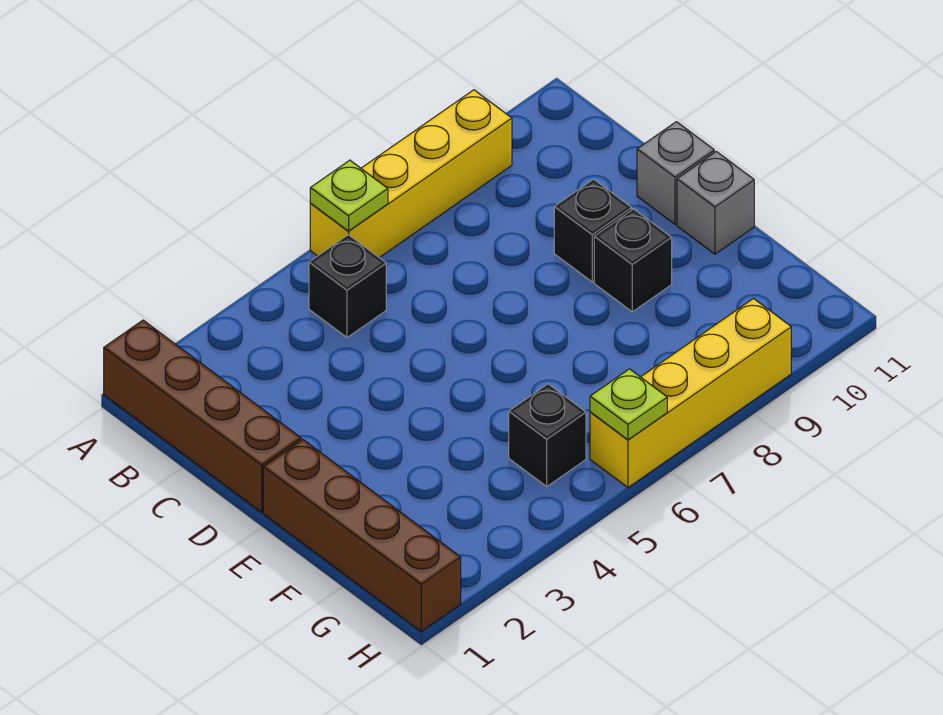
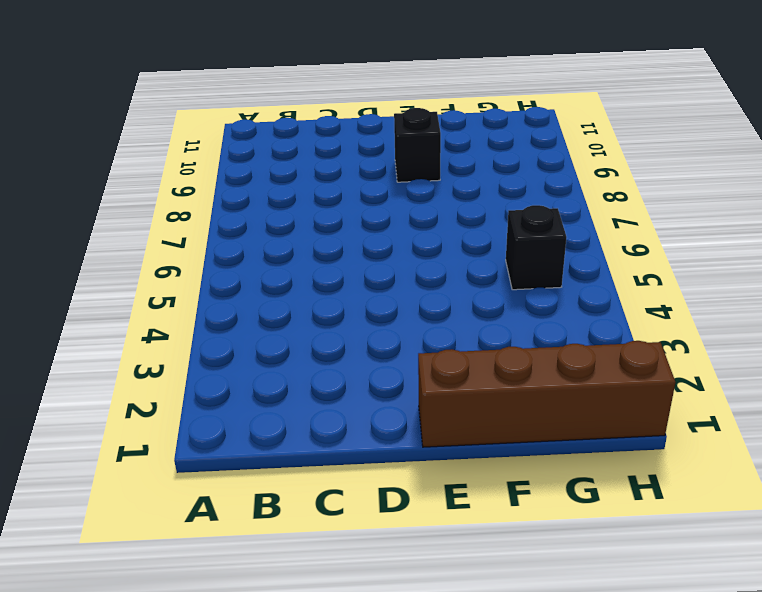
none -> brown brick A1:D1 level 1
none -> yellow brick A6:A9 level 1
none -> black brick B5 level 1

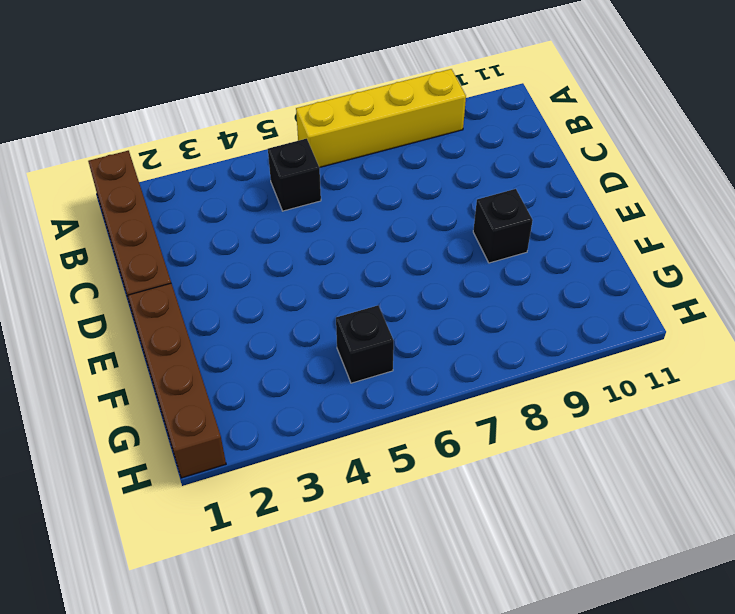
none -> black brick D9 level 1
none -> grey brick D11 level 1
none -> grey brick E11 level 1

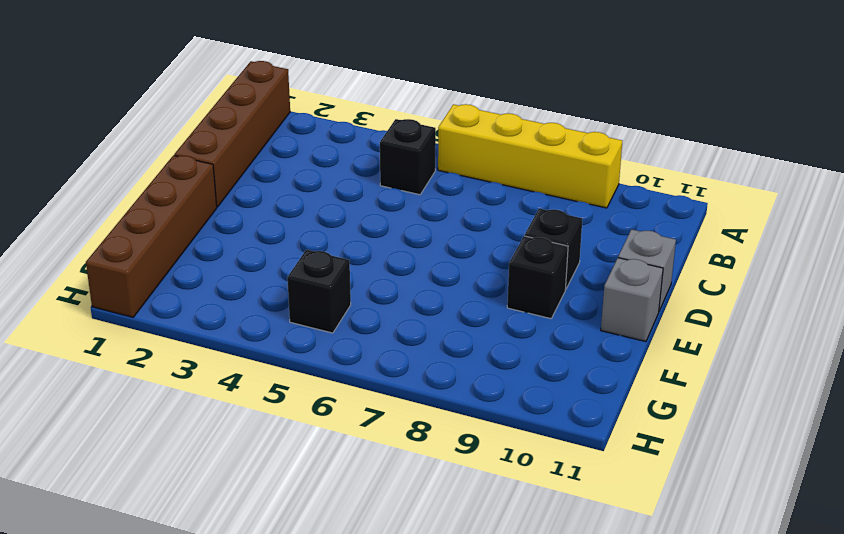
none -> yellow brick H6:H9 level 1
none -> lime plate A6 level 2
none -> lime plate H6 level 2

